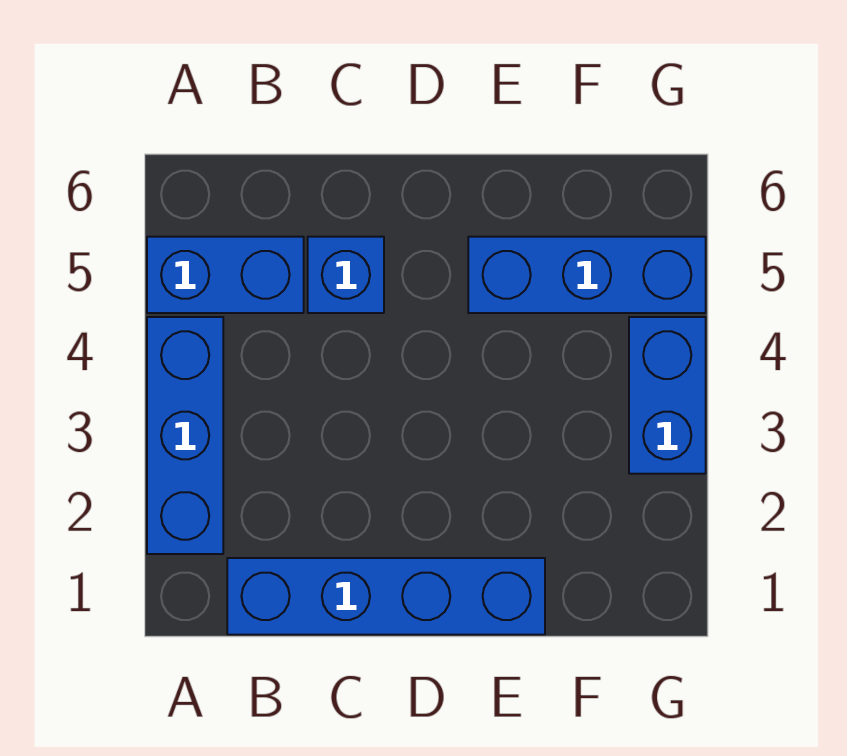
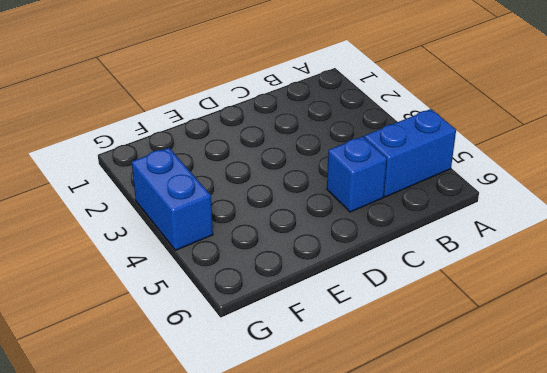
none -> blue brick A2:A4 level 1
none -> blue brick B1:E1 level 1

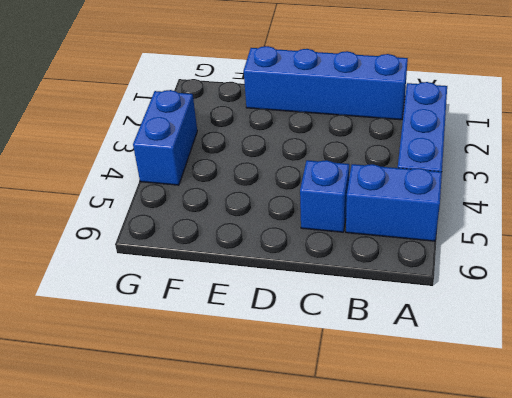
none -> blue brick E5:G5 level 1

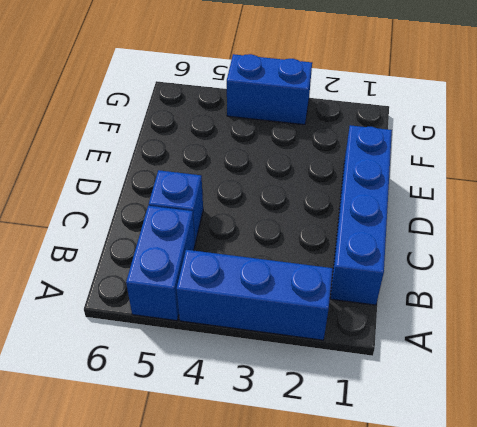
none -> blue brick E5:G5 level 1

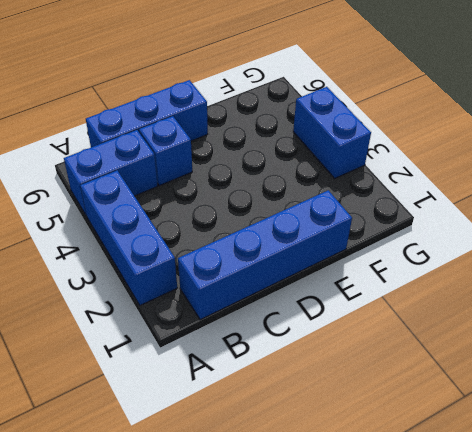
blue brick B6:D6 level 1 -> blue brick E5:G5 level 1

